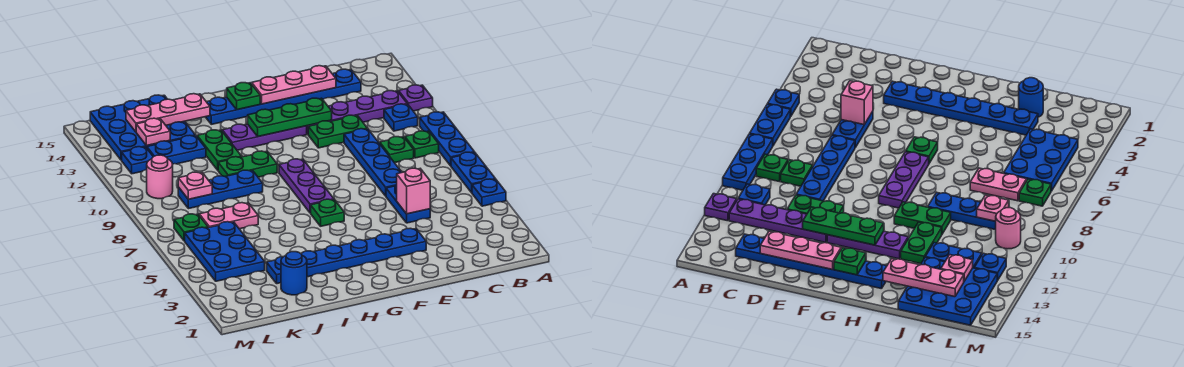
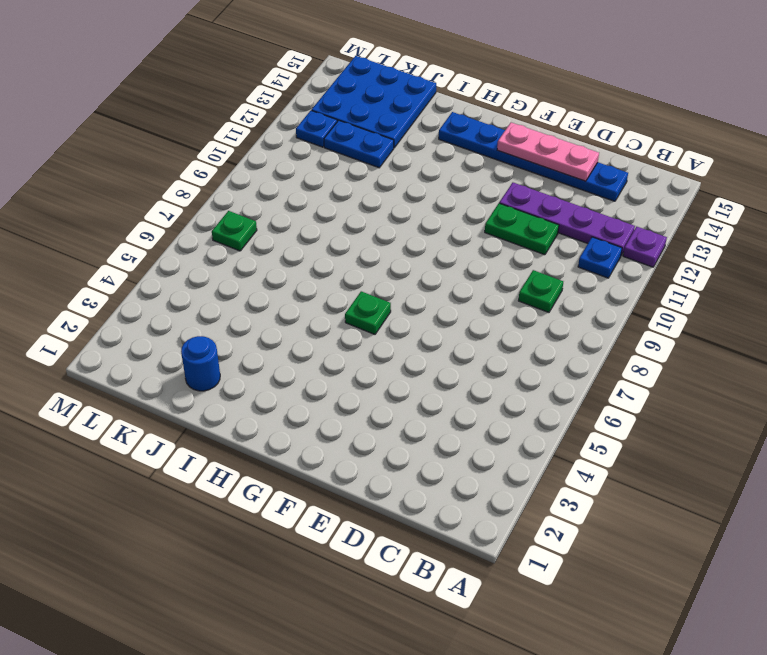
none -> blue plate A5 level 1
none -> blue plate A6:A7 level 1
none -> blue plate A8:A10 level 1
none -> green plate B9 level 1

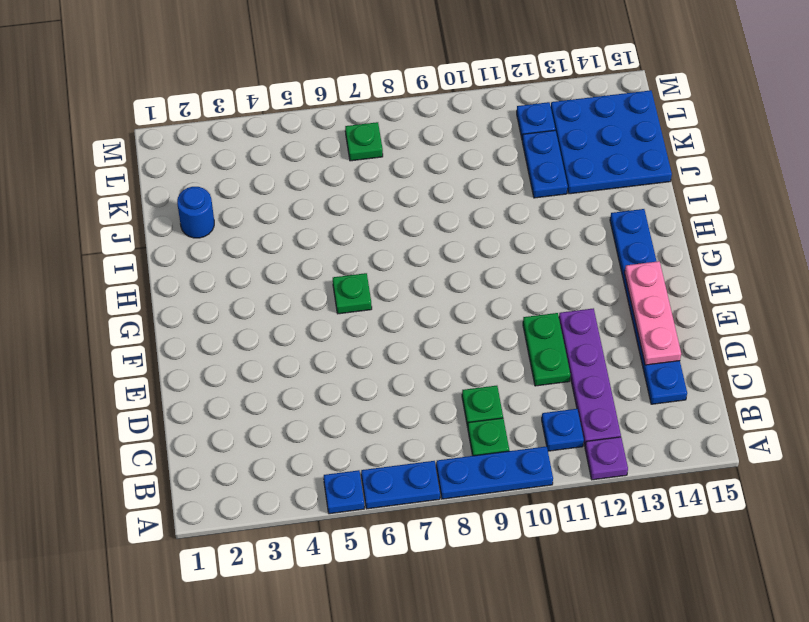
none -> blue plate D5:D6 level 1
none -> blue plate D7:D10 level 1
none -> blue plate E3:J3 level 1
none -> purple plate F12:H12 level 1

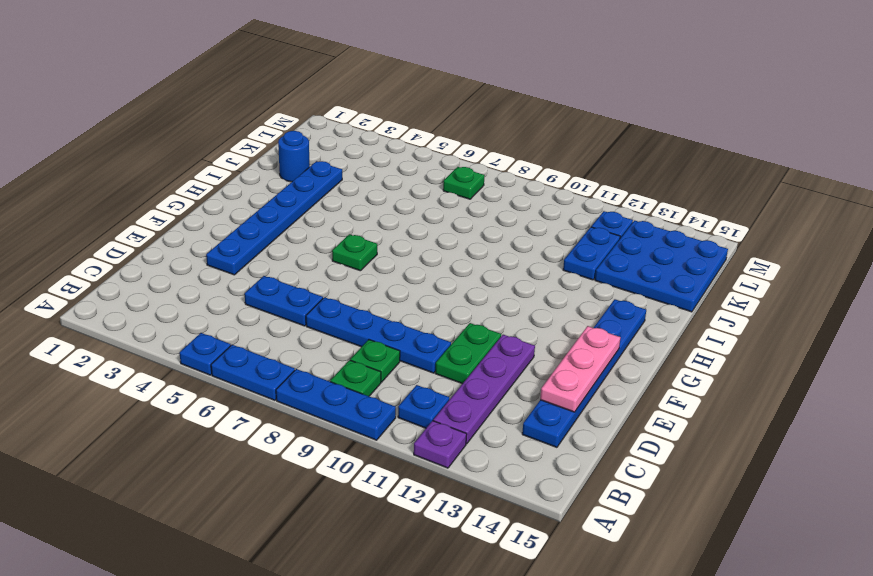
none -> purple plate F12:H12 level 1
none -> purple plate G7:G9 level 1
none -> green plate H10:I10 level 1
none -> blue plate I9:K9 level 1

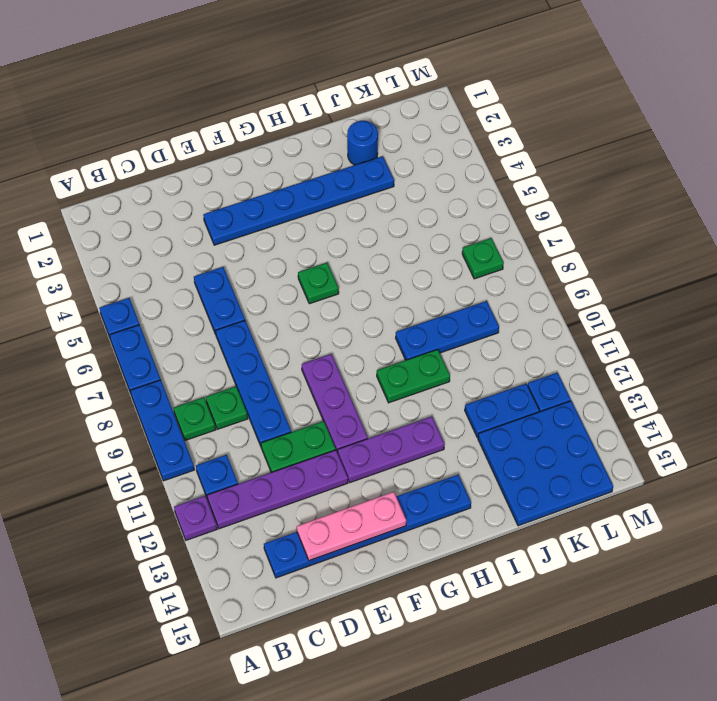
purple plate F9:F11 level 1 -> purple plate G7:G9 level 1
none -> green plate I11:I12 level 1
none -> pink plate J7:K7 level 1
none -> blue plate K4:L6 level 1
none -> pink round brick L10 level 1

